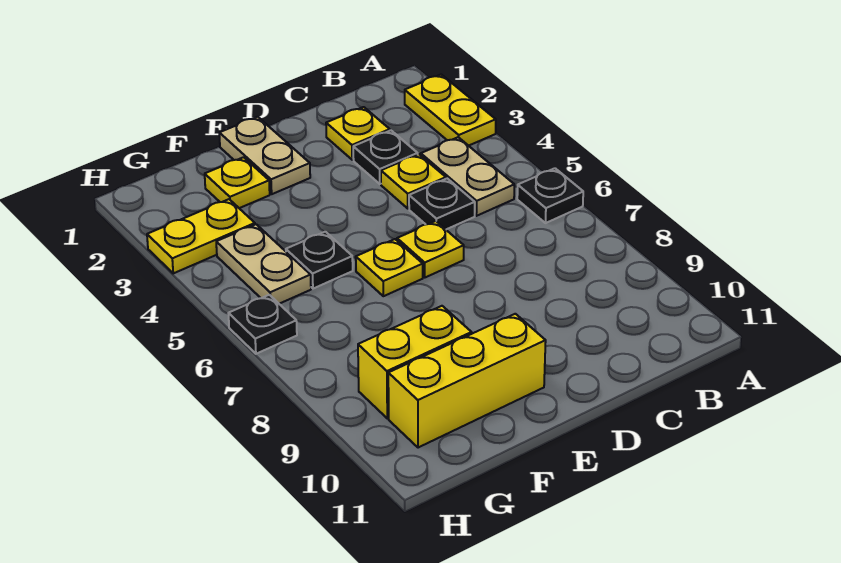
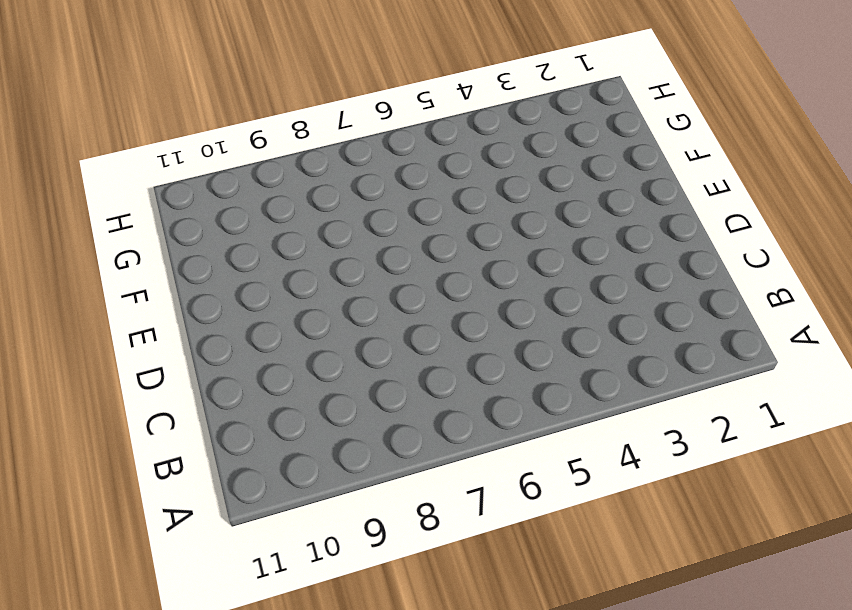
none -> yellow plate A2:A3 level 1
none -> black plate A6 level 1
none -> tan plate B4:B5 level 1

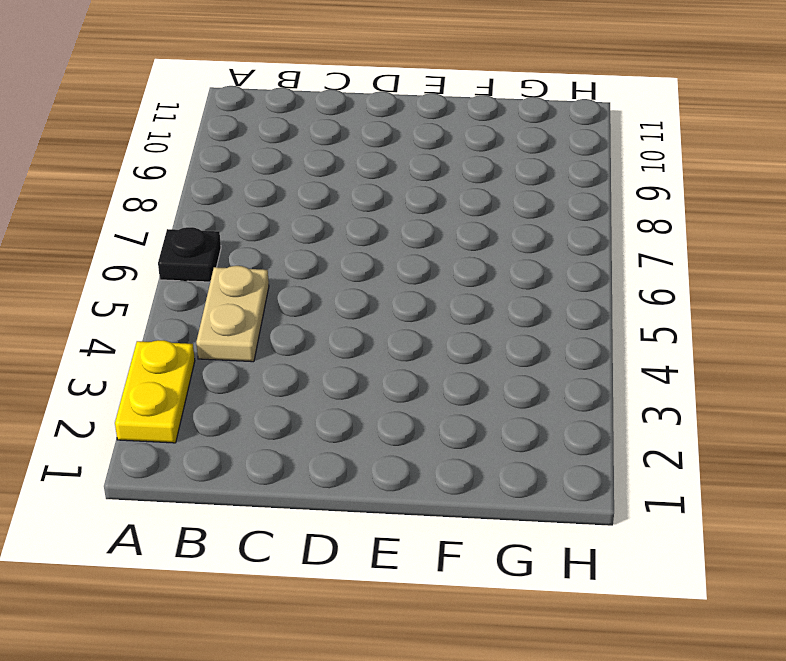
none -> yellow plate C2 level 1
none -> black plate C3 level 1
none -> yellow plate C4 level 1

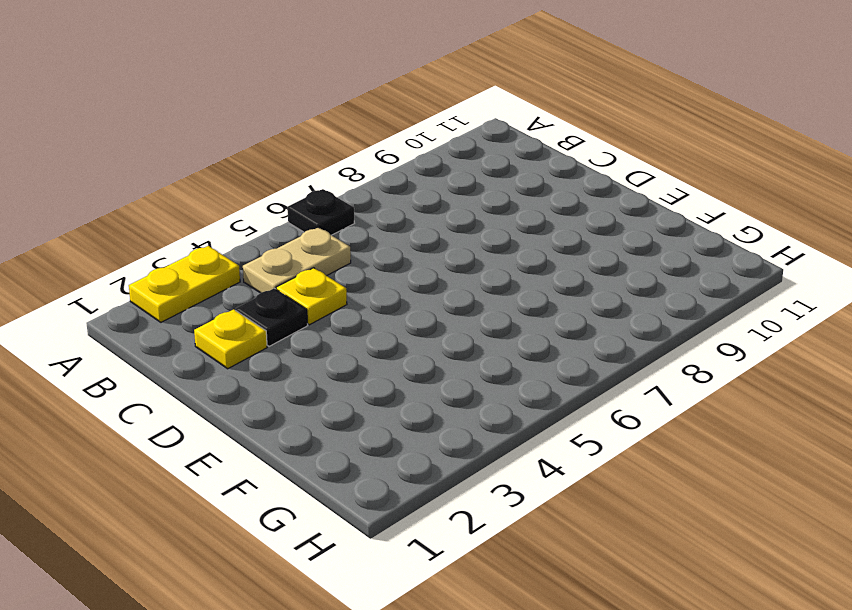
none -> black plate C5 level 1
none -> yellow plate D6 level 1
none -> tan plate E1:E2 level 1

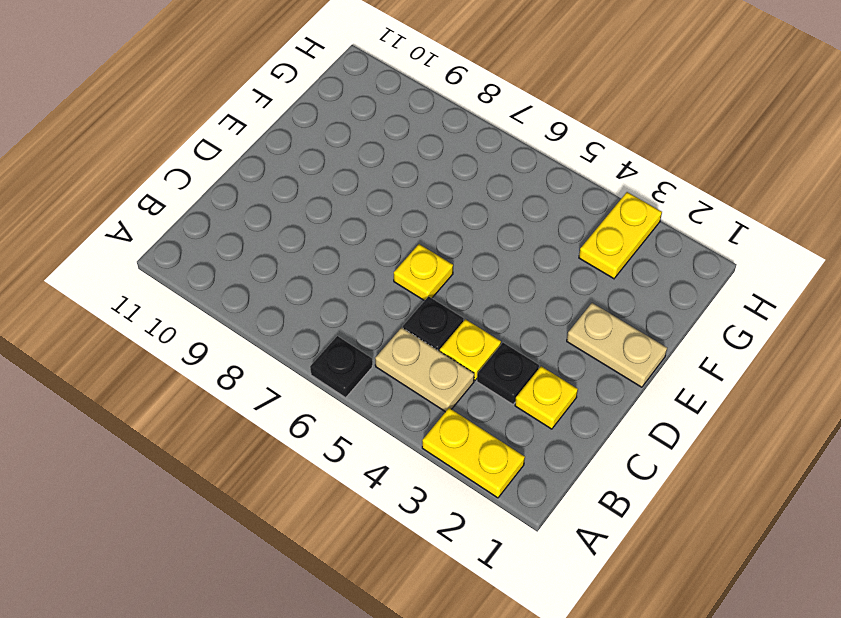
none -> yellow plate E6 level 1
none -> yellow brick E10:G10 level 1
none -> yellow plate F2 level 1

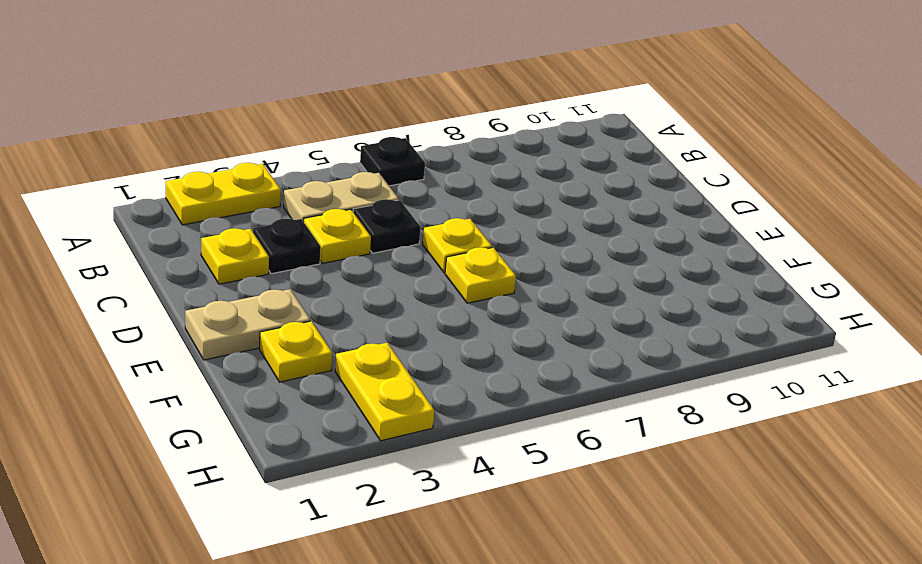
none -> yellow brick E10:G10 level 1
none -> black plate F5 level 1
none -> yellow brick F9:G9 level 1

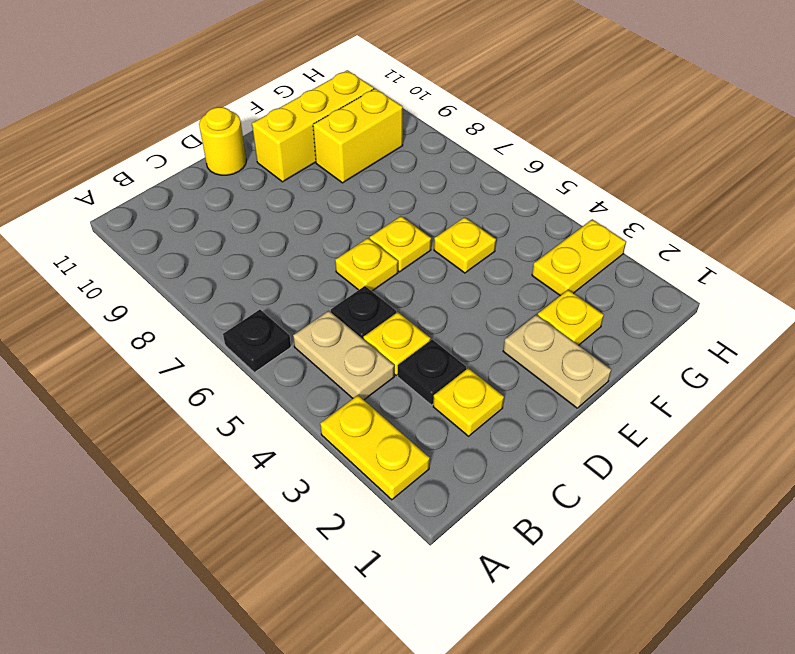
yellow round brick D11 level 1 -> none
yellow plate F5 level 1 -> black plate F5 level 1
none -> tan plate G4:G5 level 1
none -> black plate H6 level 1

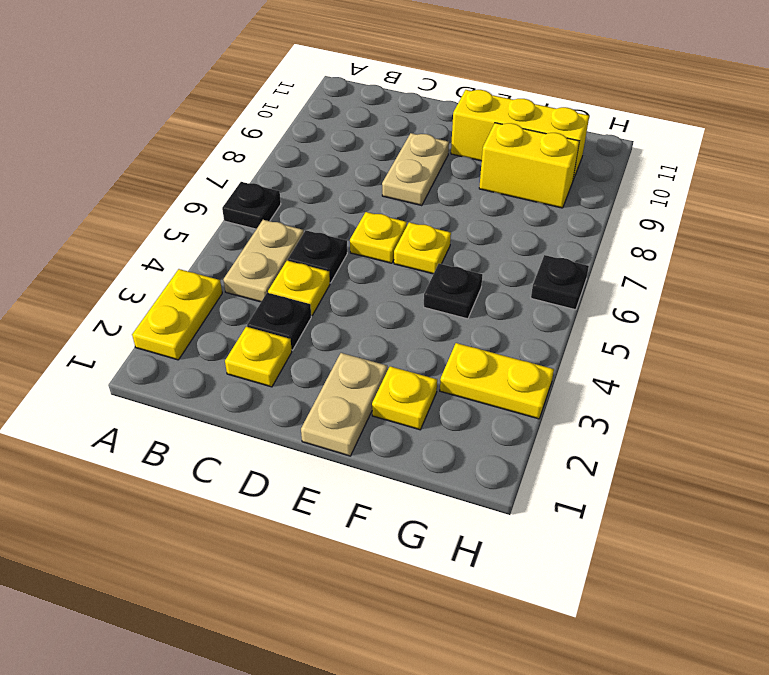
tan plate D8:D9 level 1 -> tan plate G4:G5 level 1

